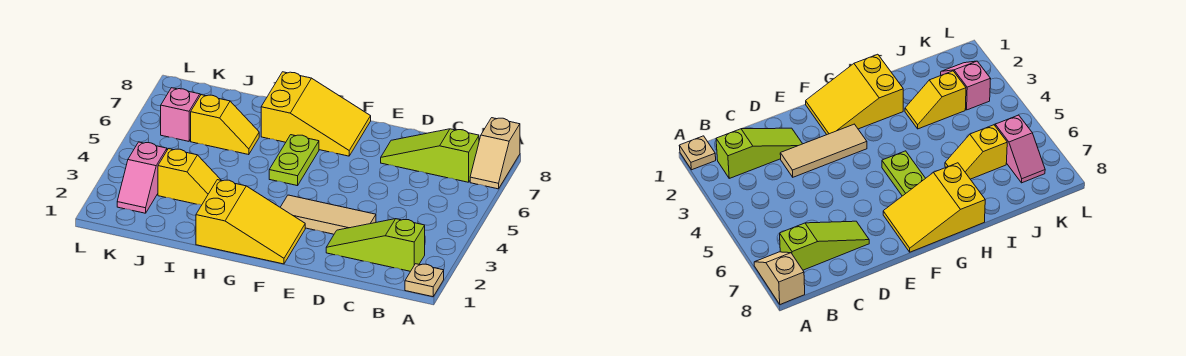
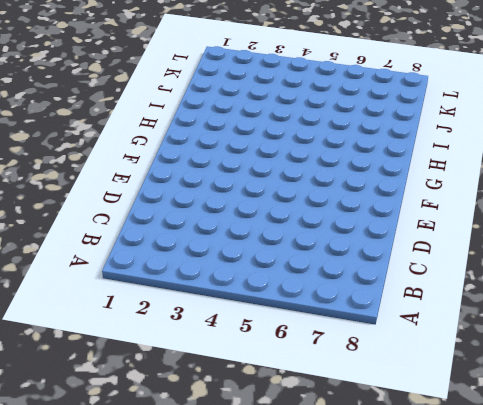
none -> tan plate A1 level 1
none -> tan slope A7:A8 level 1 top 8
none -> lime slope B2:D2 level 1 top B

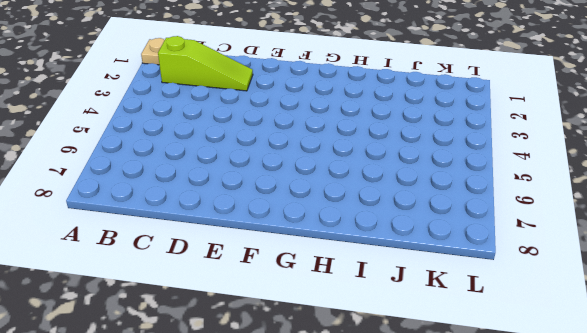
none -> tan slope A7:A8 level 1 top 8
none -> lime slope B7:D7 level 1 top B
none -> tan tile D3:F3 level 1

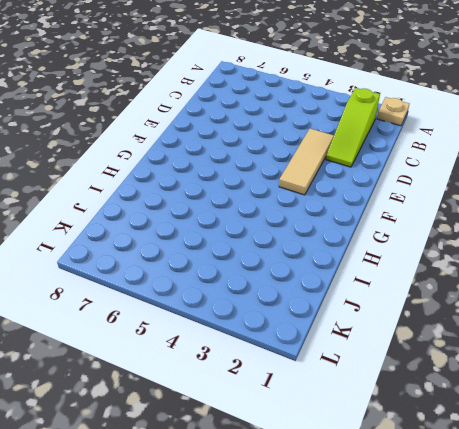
none -> tan slope A7:A8 level 1 top 8
none -> lime slope B7:D7 level 1 top B
none -> yellow slope F1:H2 level 1 top H

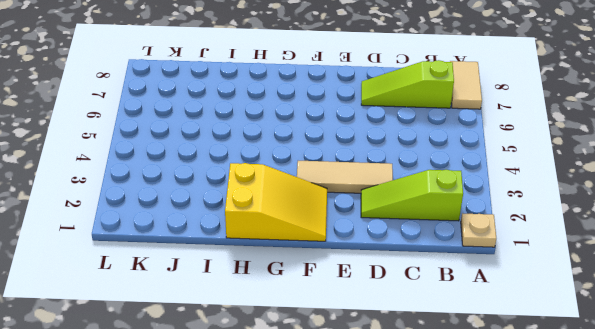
tan tile A7:A8 level 1 -> tan slope A7:A8 level 1 top 8
none -> yellow slope F7:H8 level 1 top H
none -> lime plate G5:G6 level 1
none -> yellow slope I3:J3 level 1 top J

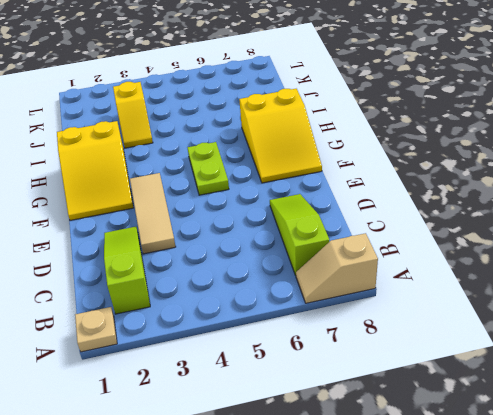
lime plate F5:G5 level 1 -> lime plate G5:G6 level 1
none -> yellow slope I6:J6 level 1 top J
none -> pink slope K2:K3 level 1 top 3
none -> pink slope K6:K7 level 1 top 6

